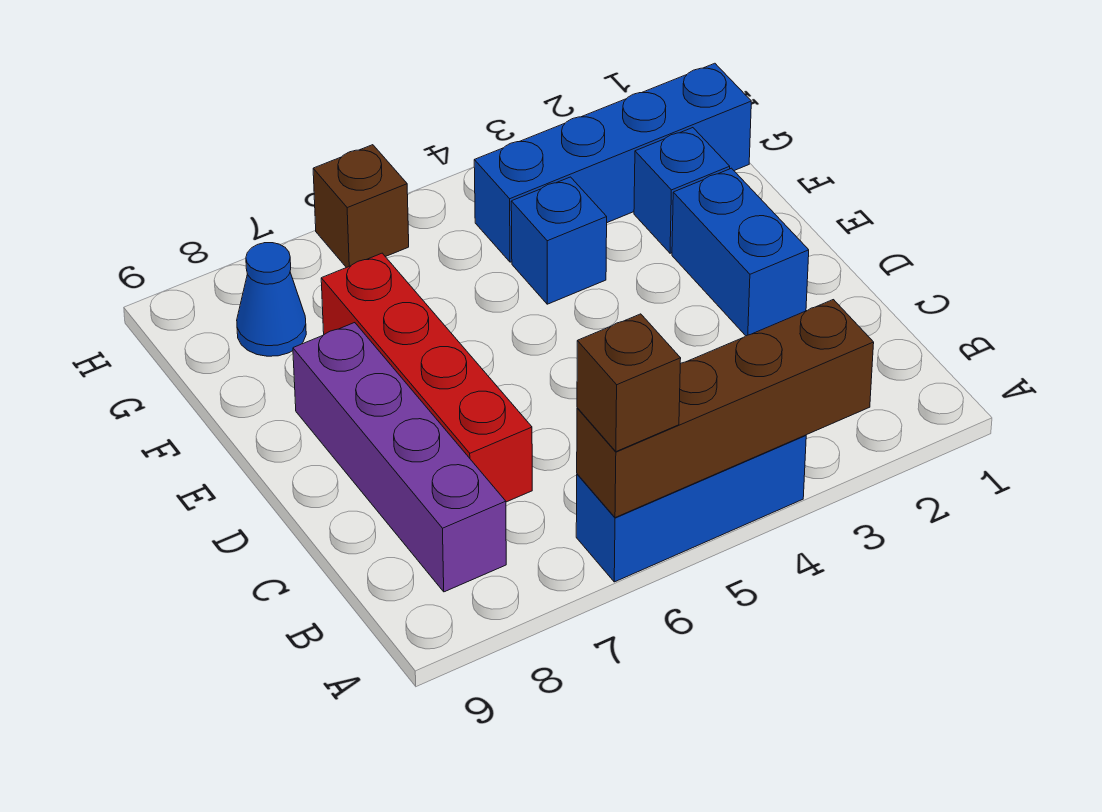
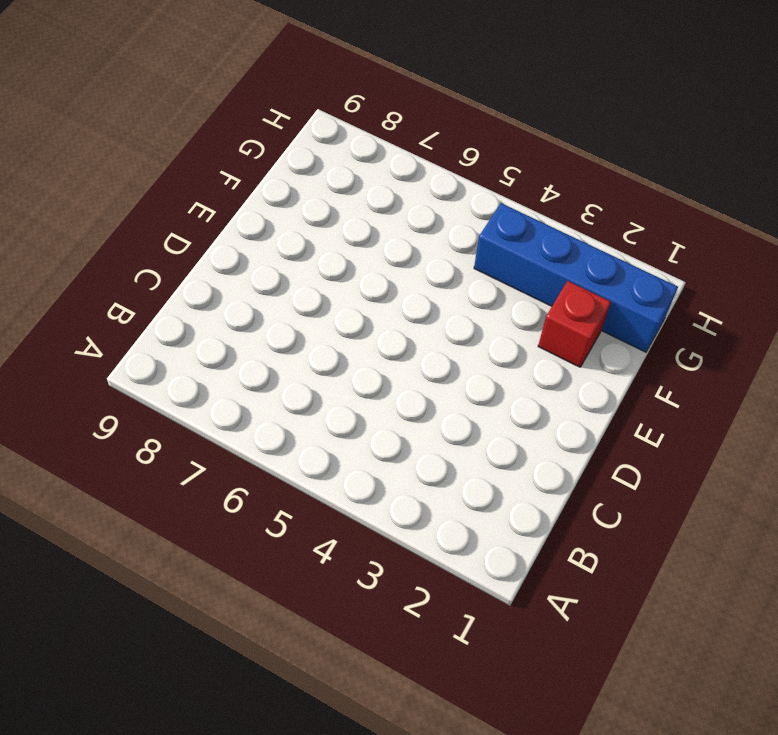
red brick F2 level 1 -> blue brick F2 level 1
none -> blue brick A4:A6 level 1
none -> purple brick B8:E8 level 1

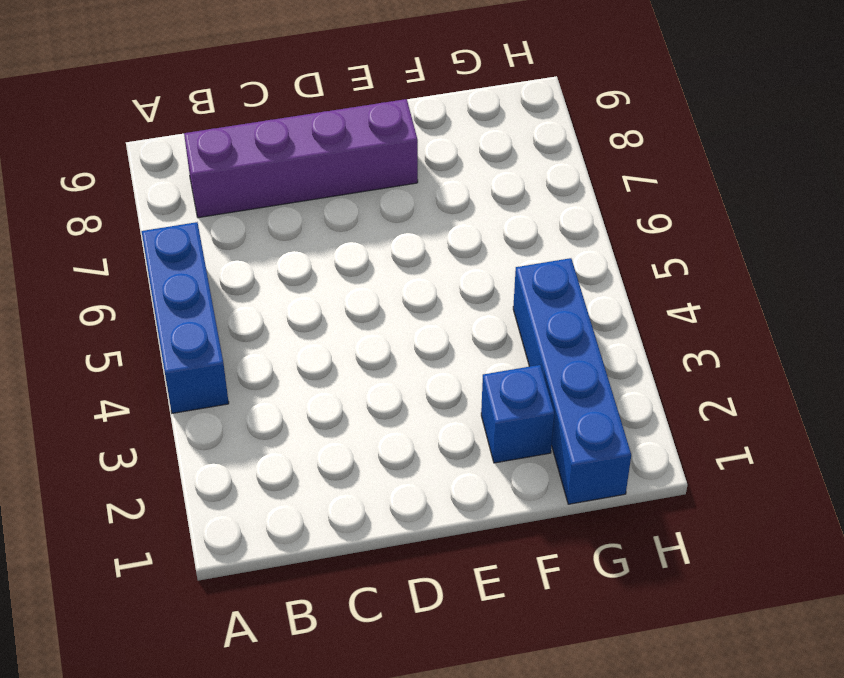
none -> red brick C7:F7 level 1
none -> blue brick D2:E2 level 1

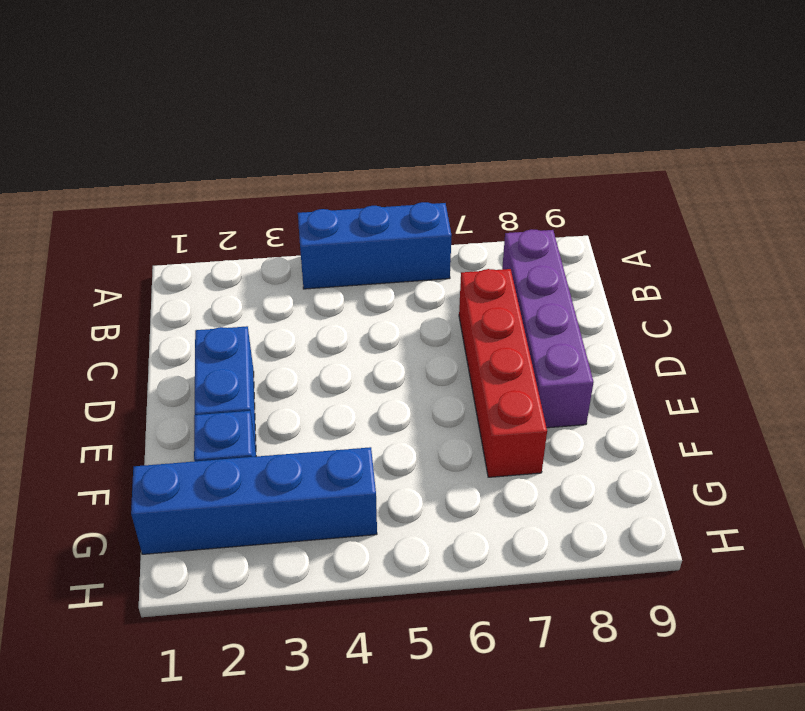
none -> blue brick F4 level 1
none -> blue cone G8 level 1

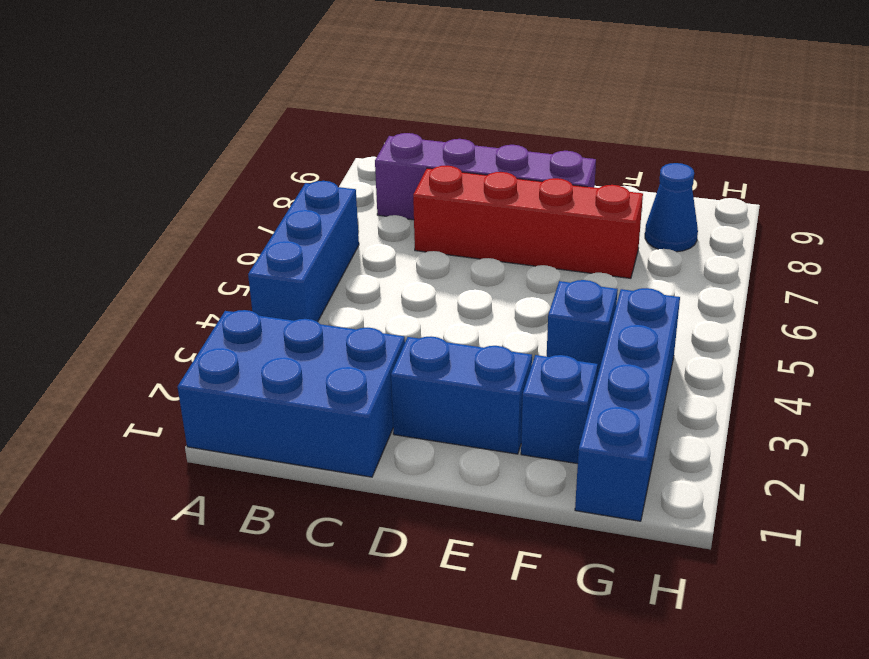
blue brick A1:C2 level 1 -> none
none -> brown brick H6 level 1
none -> brown brick A3:A6 level 2

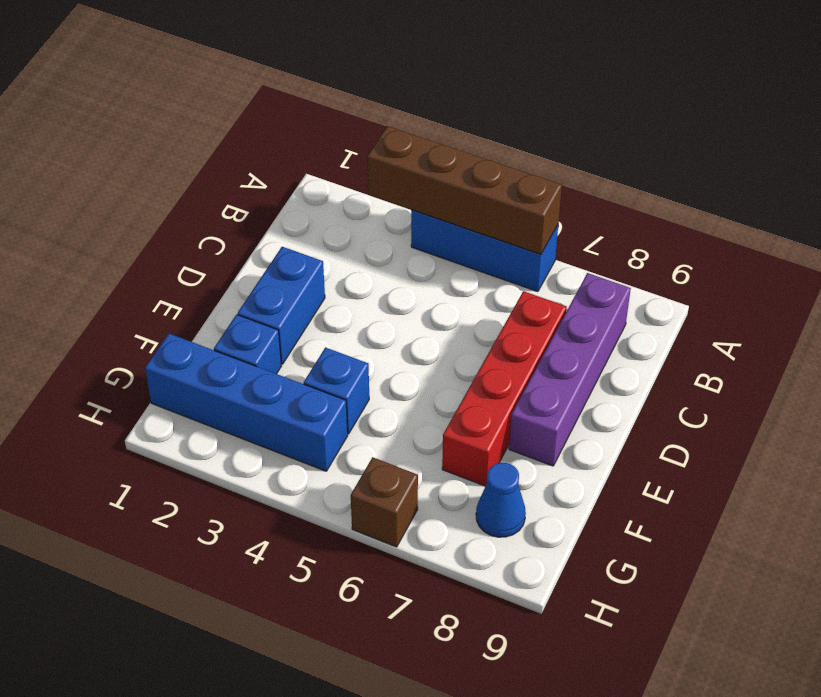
none -> brown brick A6 level 3

